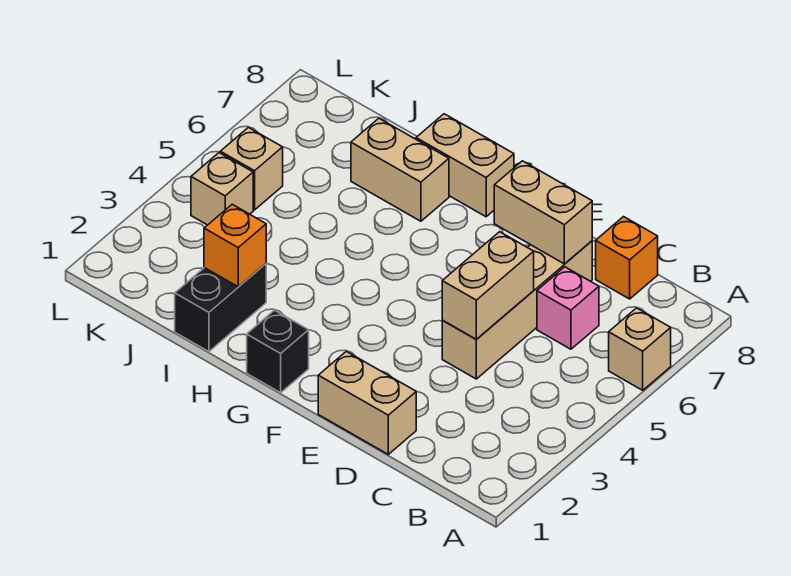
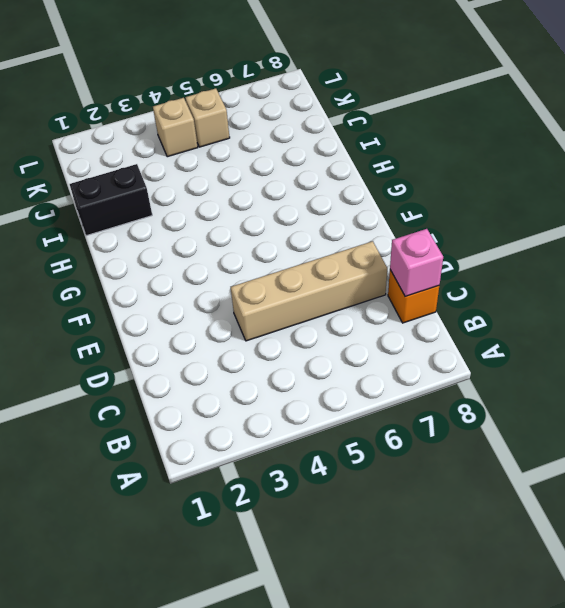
pink brick C8 level 2 -> pink brick C6 level 1
none -> tan brick A6 level 1
none -> tan brick D1:E1 level 1
none -> black brick G1 level 1

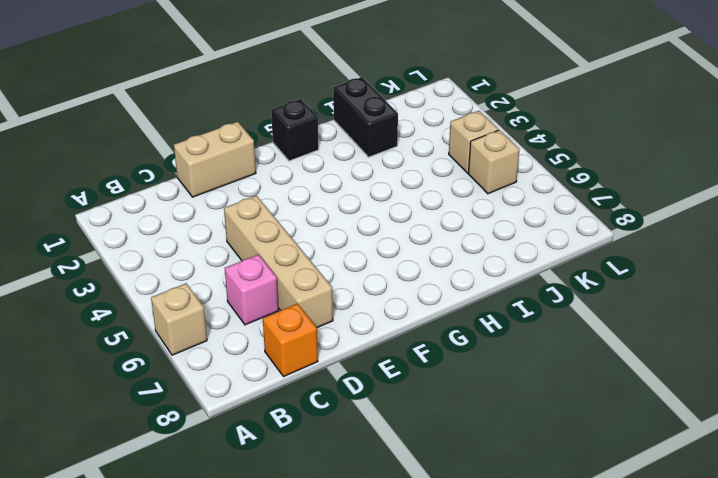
none -> tan brick G8:H8 level 1
none -> tan brick H7:I7 level 1
none -> tan brick D4:D5 level 2

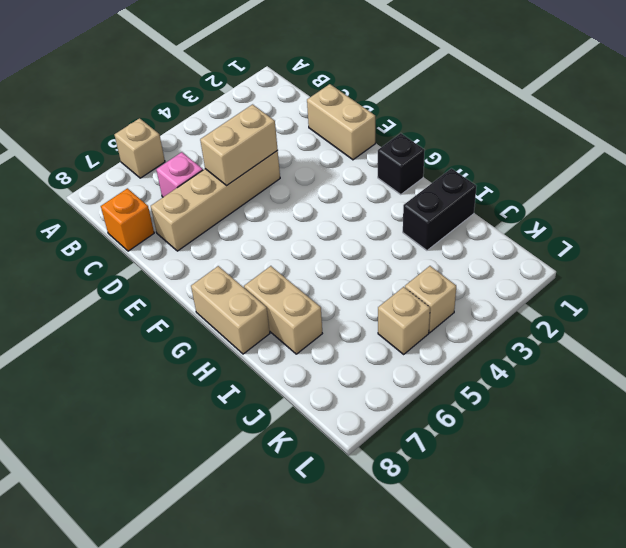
none -> tan brick D7:E7 level 2
none -> orange brick I2 level 2

